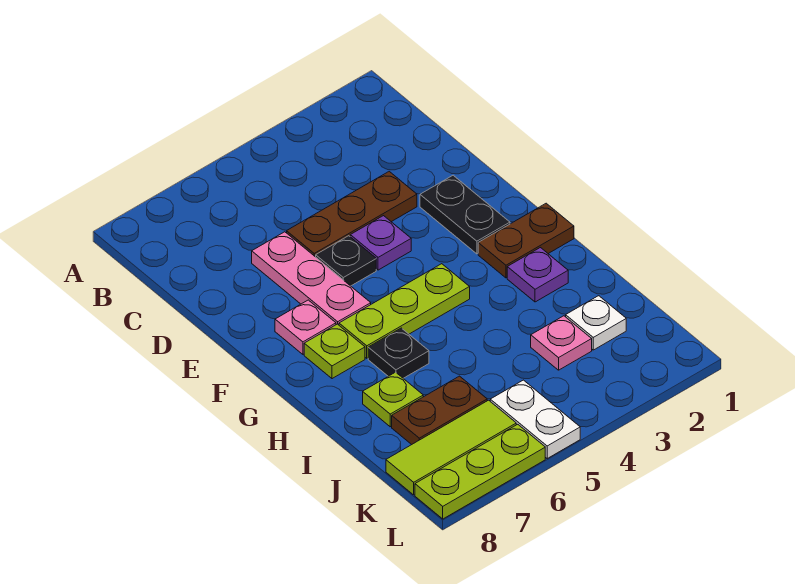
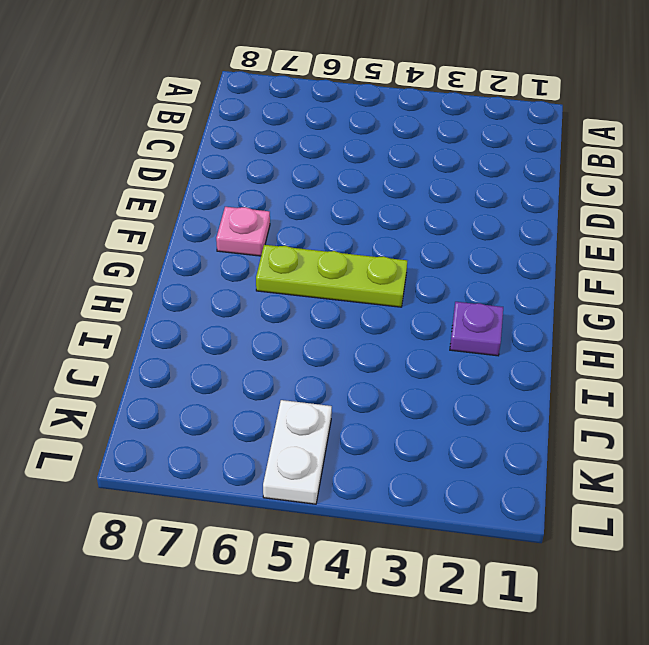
none -> brown plate D3:D5 level 1
none -> pink plate D6:F6 level 1
none -> black plate E2:F2 level 1

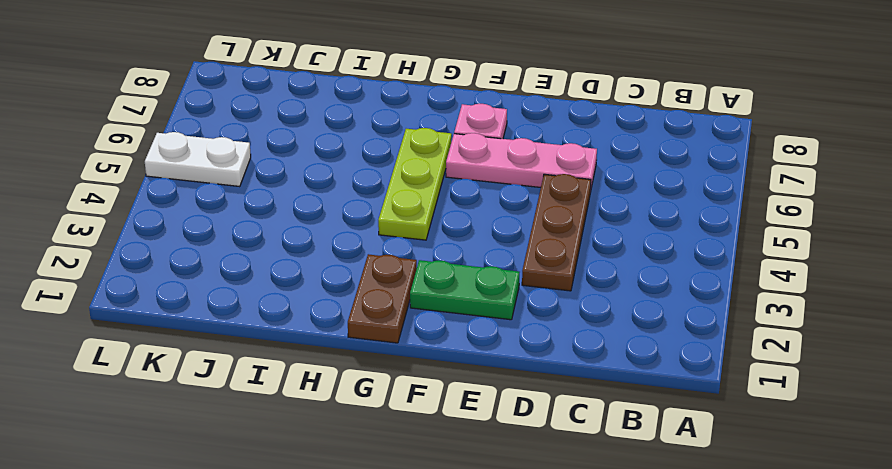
green plate E2:F2 level 1 -> black plate E2:F2 level 1
none -> purple plate E4 level 1
none -> black plate E5 level 1
none -> lime plate G7 level 1

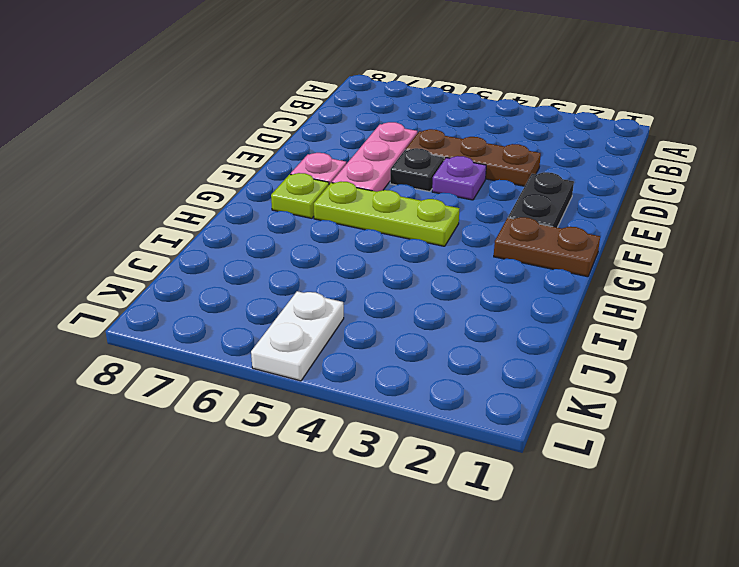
none -> purple plate H2 level 1
none -> black plate H6 level 1
none -> lime plate I7 level 1

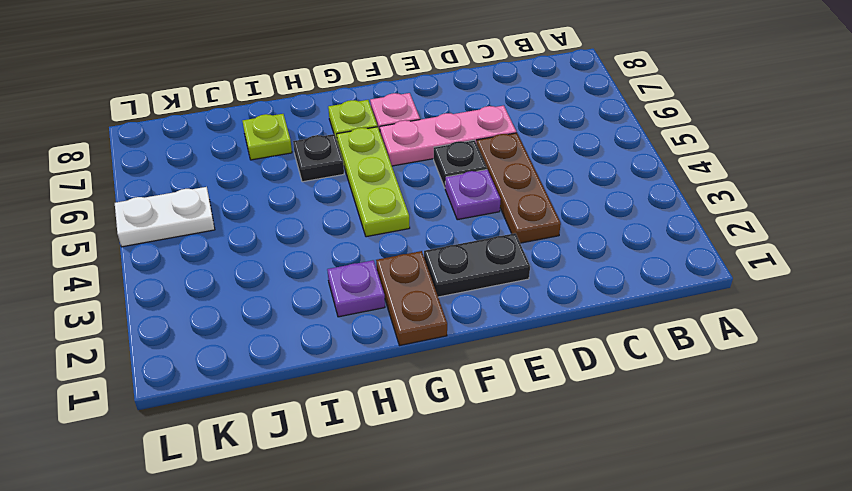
none -> white plate J2 level 1
none -> pink plate J3 level 1
none -> brown plate J6:J7 level 1

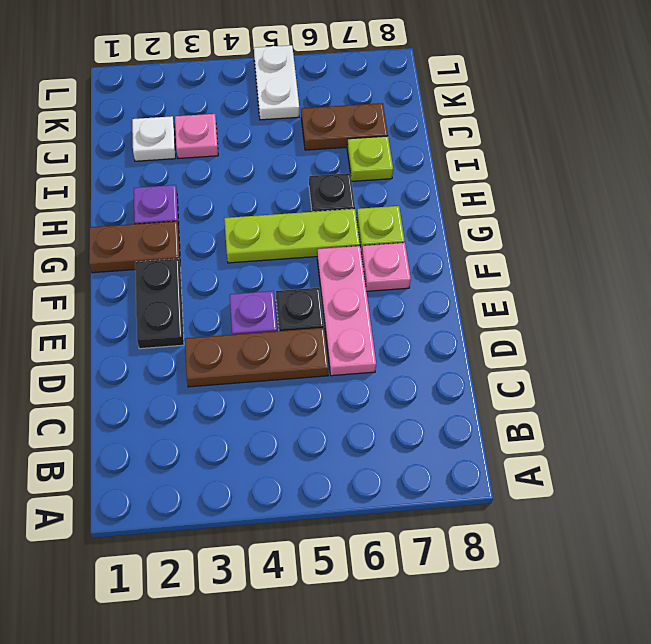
none -> lime tile K6:K8 level 1
none -> lime plate L6:L8 level 1

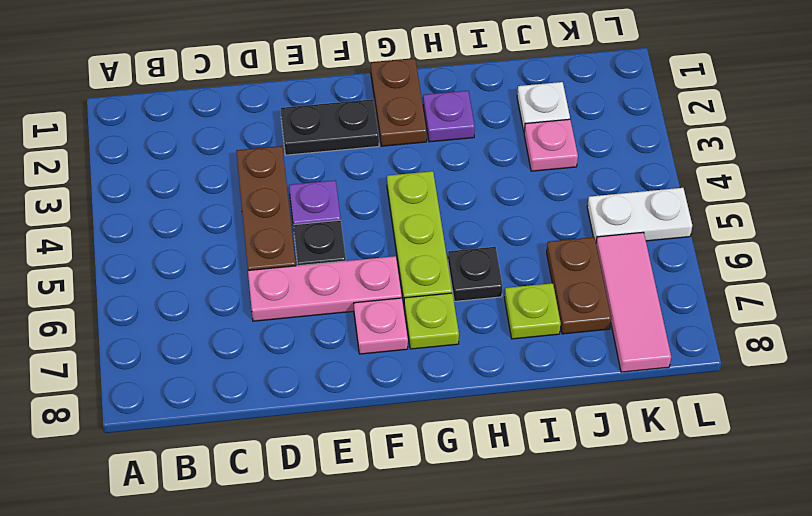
pink tile K6:K8 level 1 -> lime tile K6:K8 level 1
none -> lime plate L6:L8 level 1

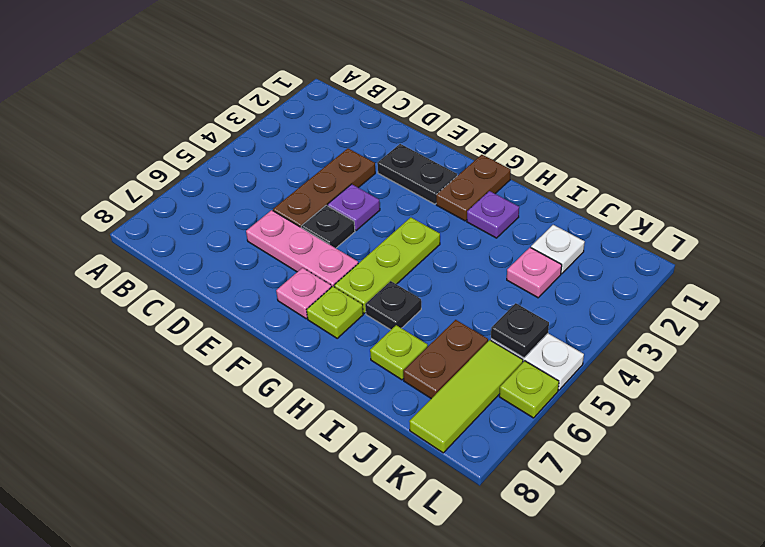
black plate K5 level 2 -> none
lime plate L6 level 1 -> lime plate L6:L8 level 1

